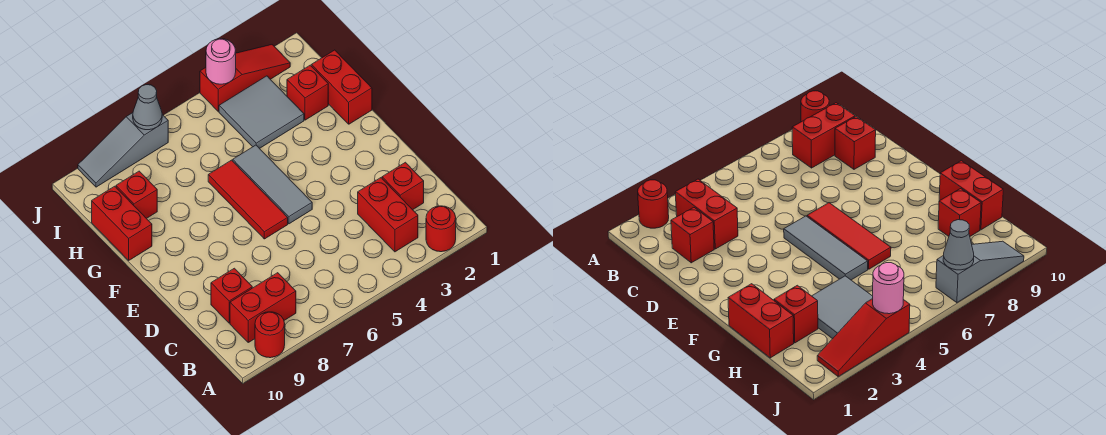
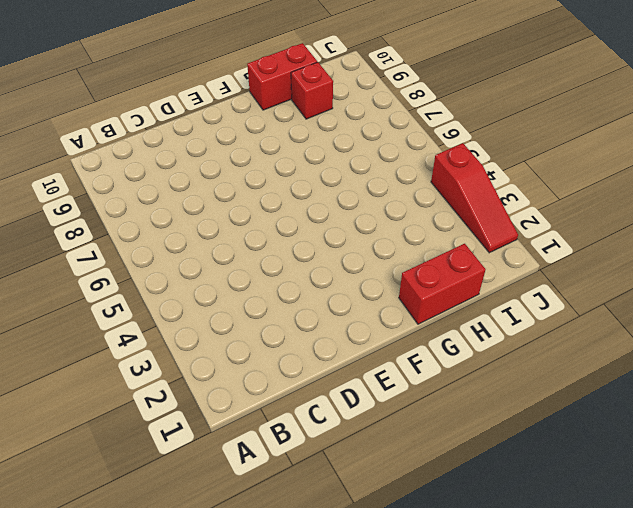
none -> red round brick A2 level 1
none -> red round brick A9 level 1
none -> red brick B3:C3 level 1

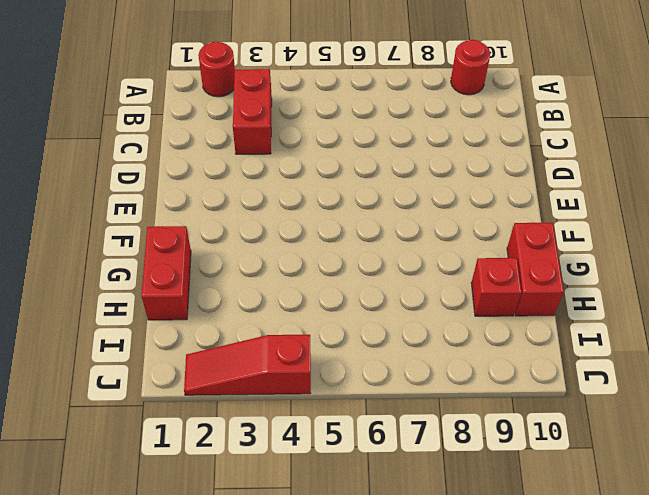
none -> red brick B8:B9 level 1
none -> red brick C2 level 1
none -> red brick C9 level 1

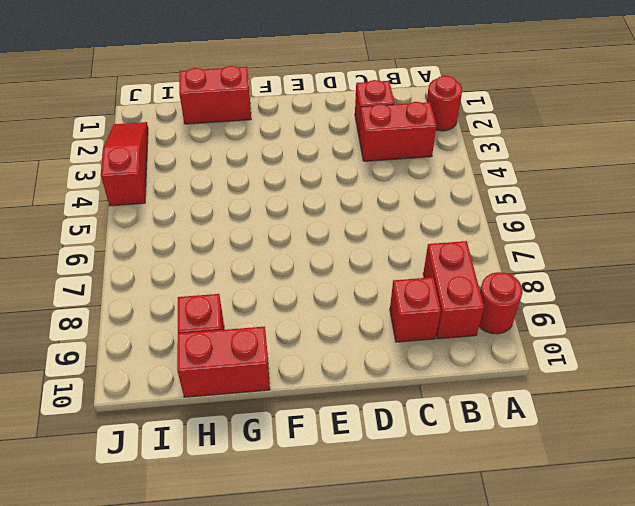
none -> grey tile E5:G5 level 1
none -> red tile E6:G6 level 1
none -> red brick H2 level 1

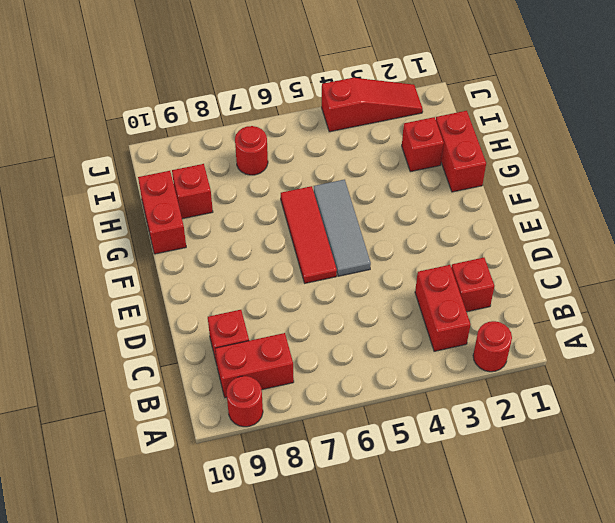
red round brick I7 level 1 -> none
none -> grey tile H3:I4 level 1
none -> grey slope J7:J9 level 1 top 7
none -> pink round brick J4 level 2

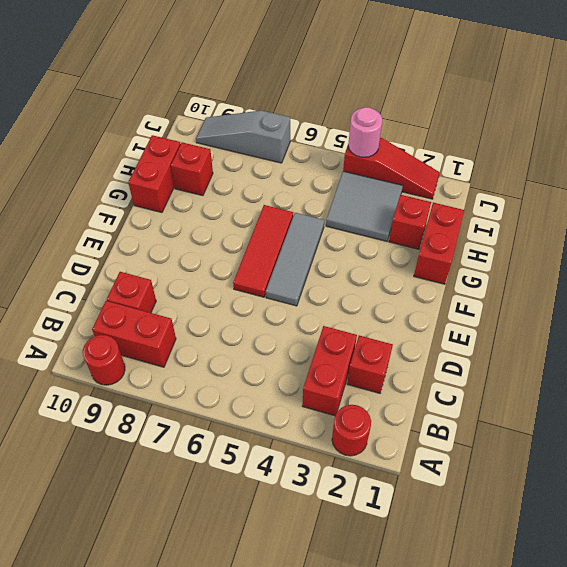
none -> grey cone J7 level 2

